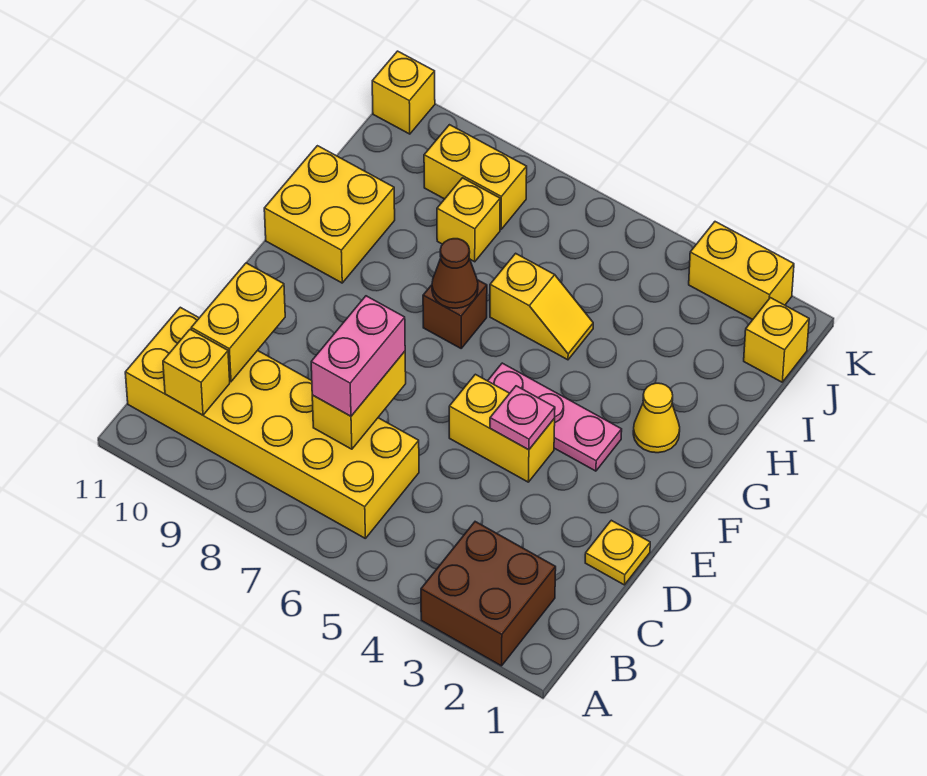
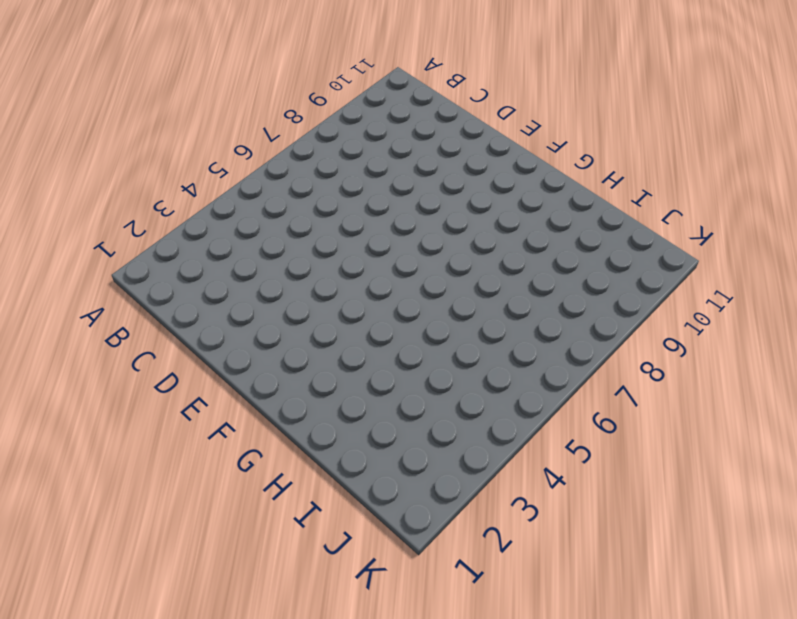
none -> brown brick A2:B3 level 1
none -> yellow brick B6:C11 level 1
none -> yellow plate D1 level 1

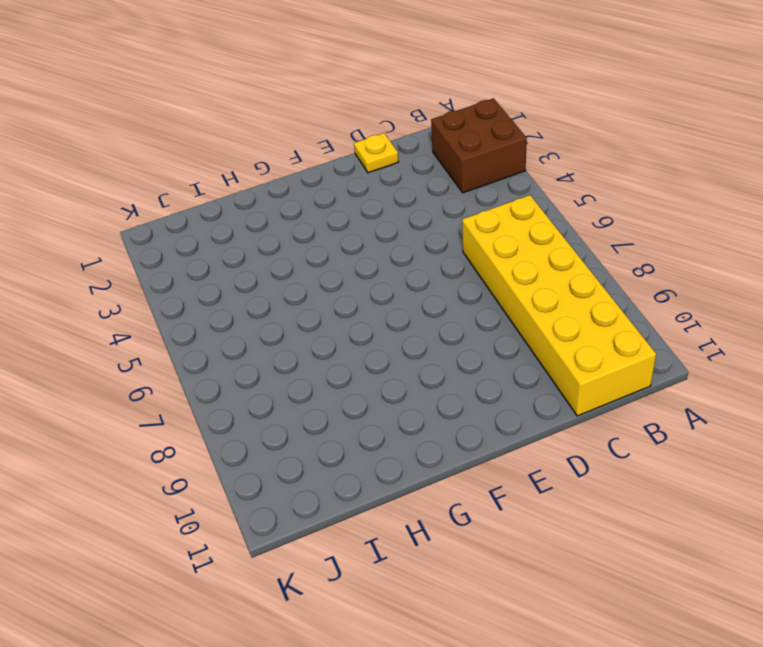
none -> yellow brick E4:E5 level 1
none -> pink plate F3:F5 level 1
none -> yellow cone G2 level 1

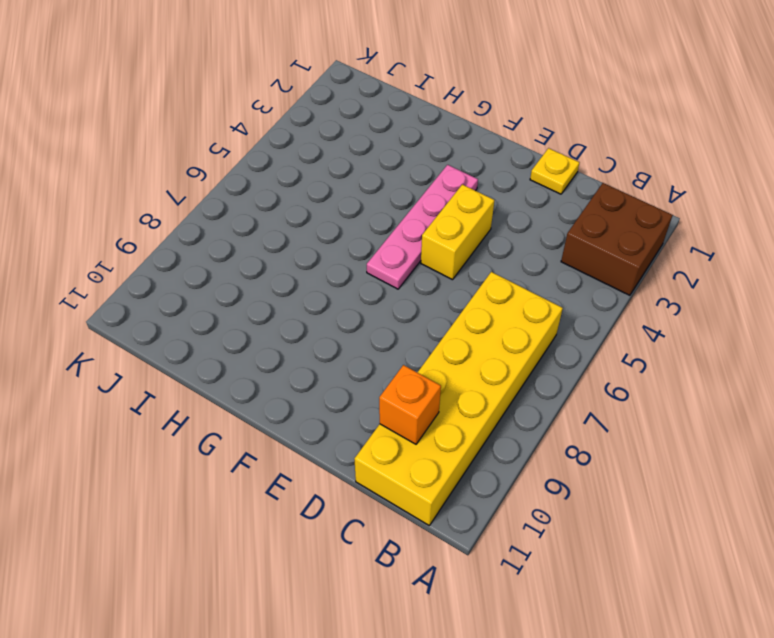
orange brick C10 level 2 -> yellow brick C10:D10 level 2
pink plate F3:F6 level 1 -> pink plate F3:F5 level 1
none -> yellow cone G2 level 1
none -> brown brick G7 level 1
none -> yellow brick G10:H11 level 1

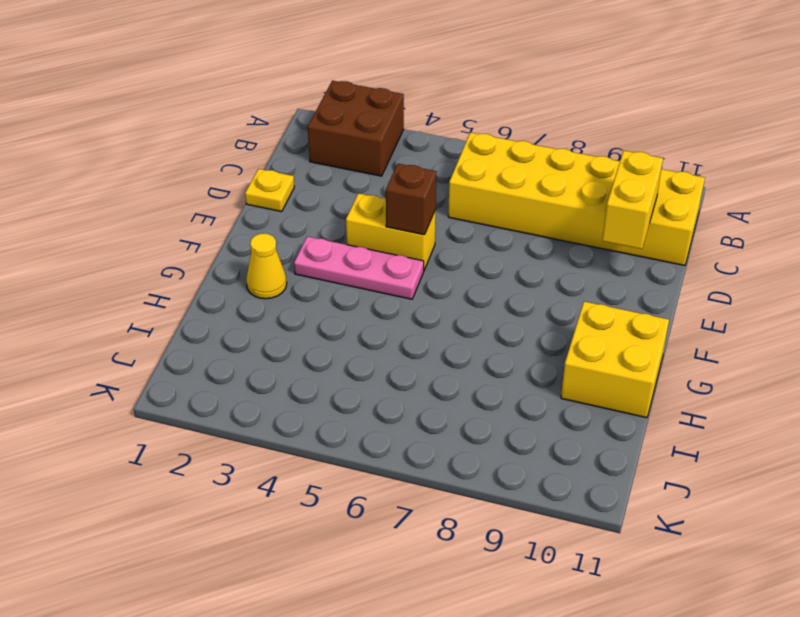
brown brick E5 level 2 -> brown brick G7 level 1
none -> yellow slope H5:H6 level 1 top 6
none -> yellow brick I8 level 1
none -> yellow brick J1 level 1

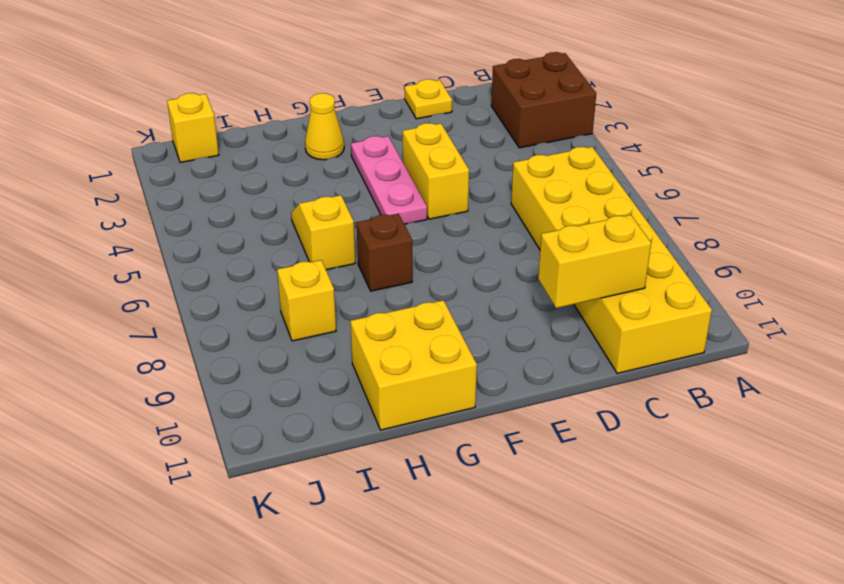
none -> yellow brick J8:J9 level 1
none -> yellow brick K2:K3 level 1
none -> yellow brick K11 level 1

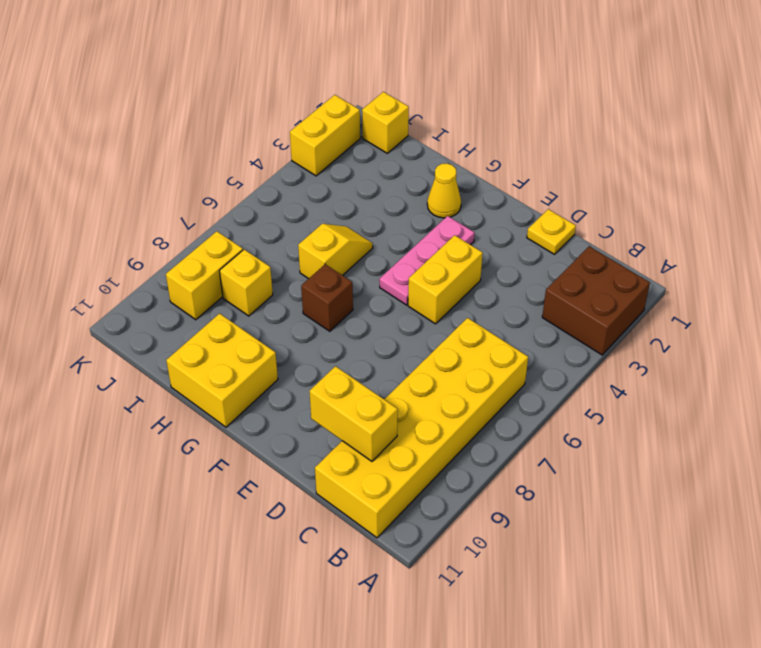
none -> yellow brick K11 level 1
none -> yellow brick B10 level 2
none -> yellow brick C7:D7 level 2

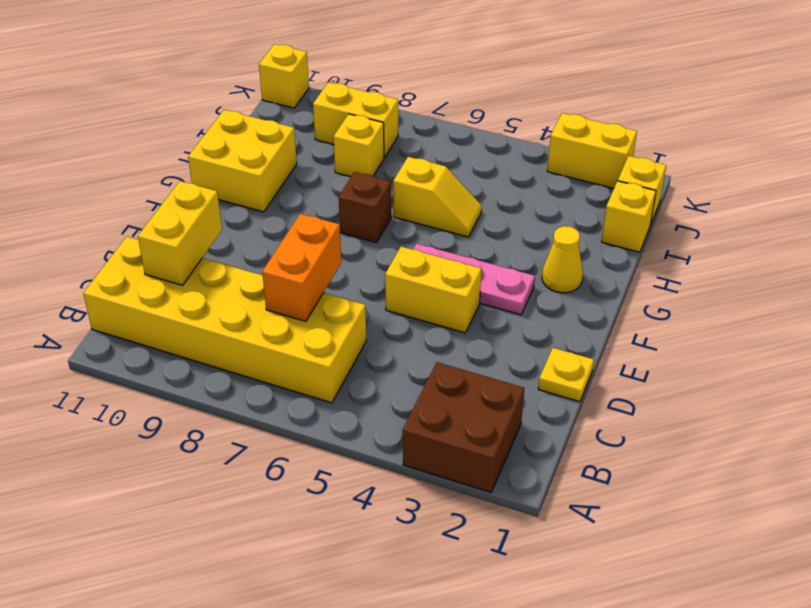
orange brick C7:D7 level 2 -> yellow brick C7:D7 level 2
yellow brick I1 level 1 -> yellow brick B10 level 2
none -> pink plate E4 level 2
none -> brown cone G7 level 2
none -> pink brick C7:D7 level 3

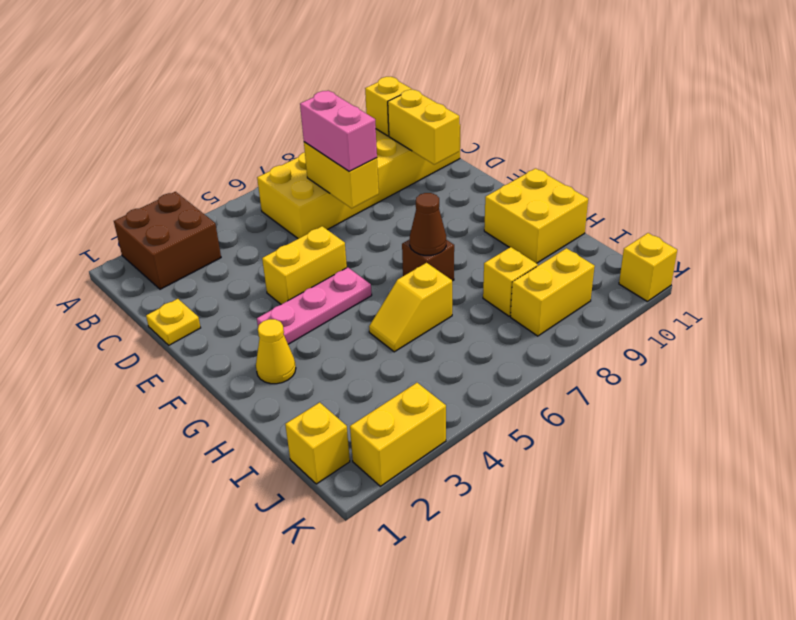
none -> pink plate E4 level 2

